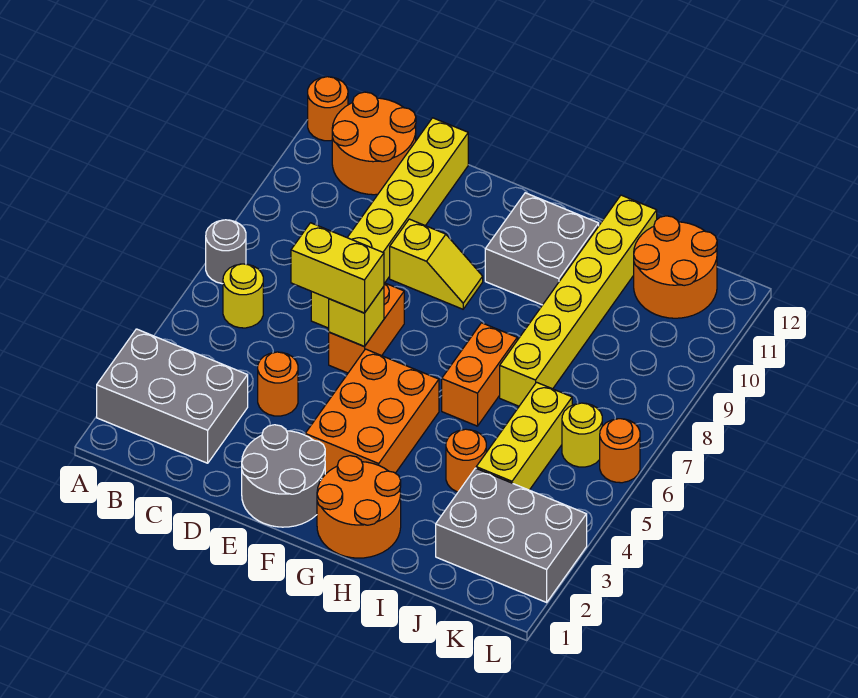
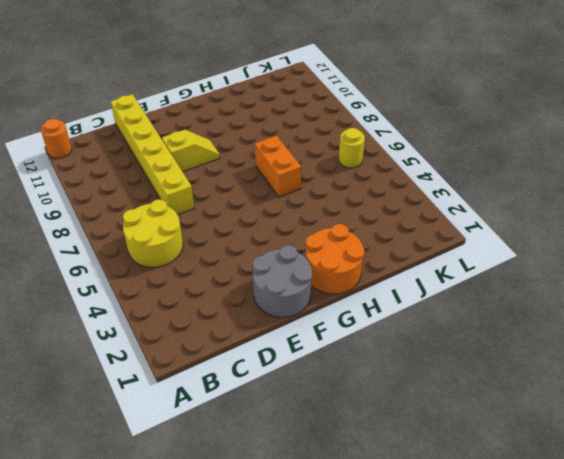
yellow round brick B5:C6 level 1 -> yellow round brick B6 level 1
none -> grey brick A2:C3 level 1
none -> grey round brick A7 level 1
none -> orange round brick B11:C12 level 1

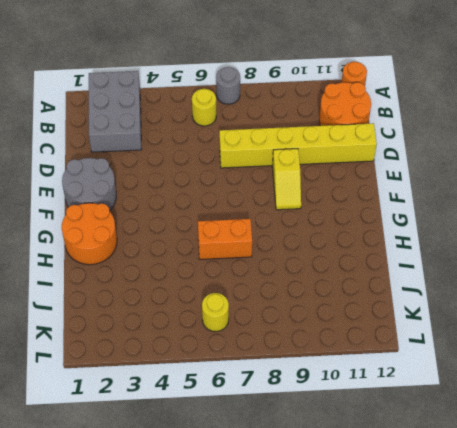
none -> orange round brick D4 level 1
none -> orange brick E6:E7 level 1
none -> orange brick F3:G5 level 1

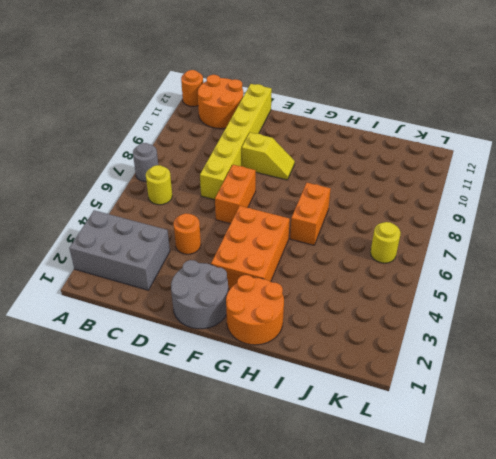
none -> grey brick G10:H11 level 1
none -> orange round brick I4 level 1
none -> yellow brick I7:I12 level 1

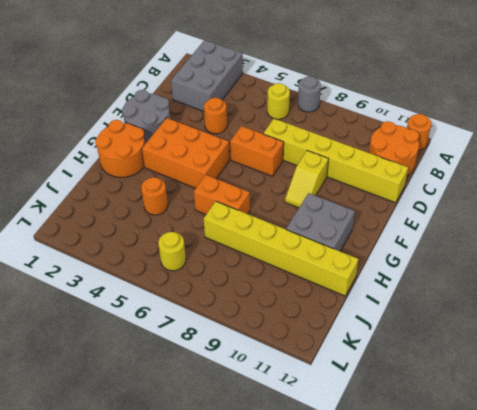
none -> grey brick J2:L3 level 1
none -> yellow brick J4:J6 level 1
none -> orange round brick J11:K12 level 1

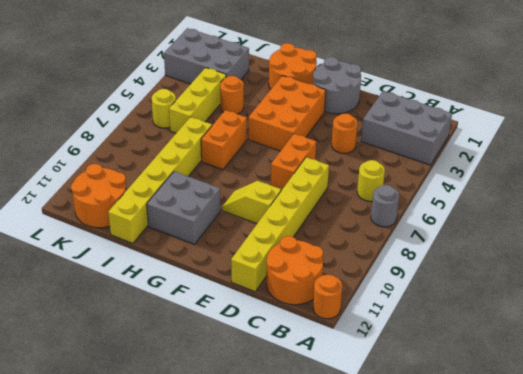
none -> orange round brick L6 level 1
none -> yellow brick E6 level 2
none -> yellow brick D6:E6 level 3

